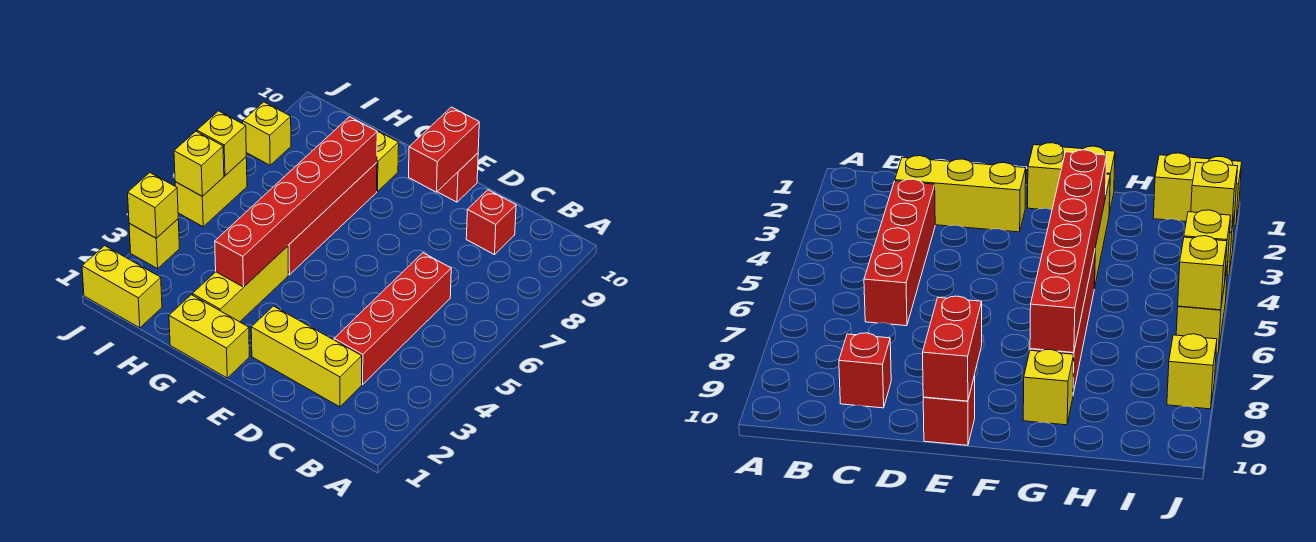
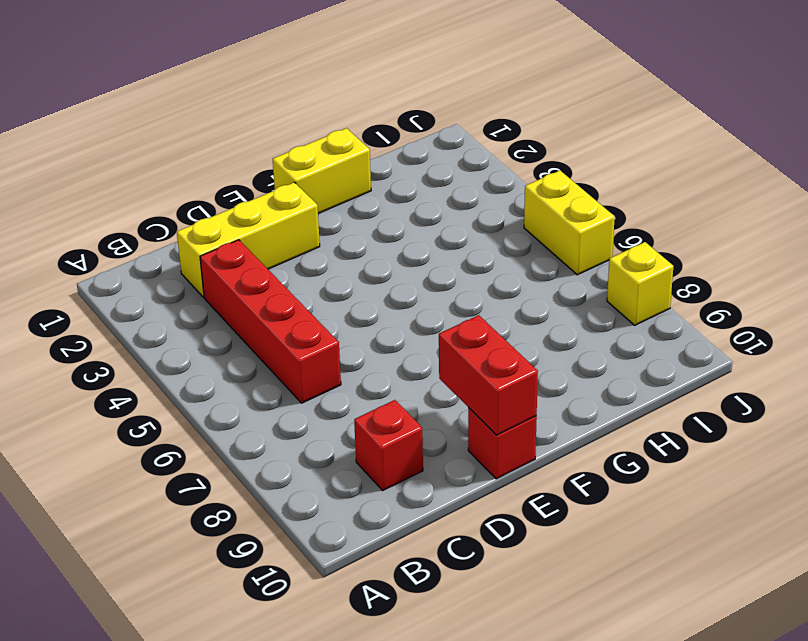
none -> yellow brick G2:G4 level 1
none -> red brick G5:G8 level 1
none -> yellow brick G9 level 1

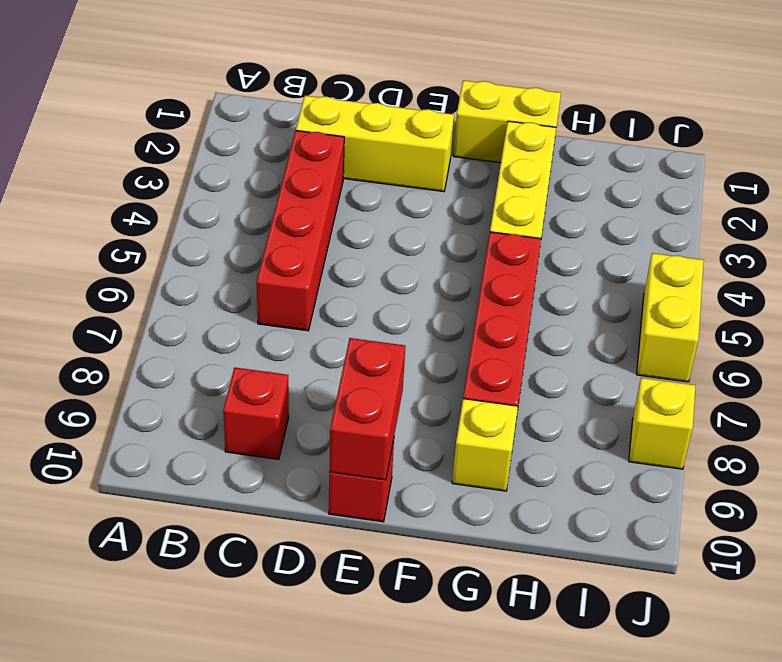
none -> yellow brick I1:J1 level 1
none -> yellow brick J3 level 1
none -> red brick G3:G8 level 2

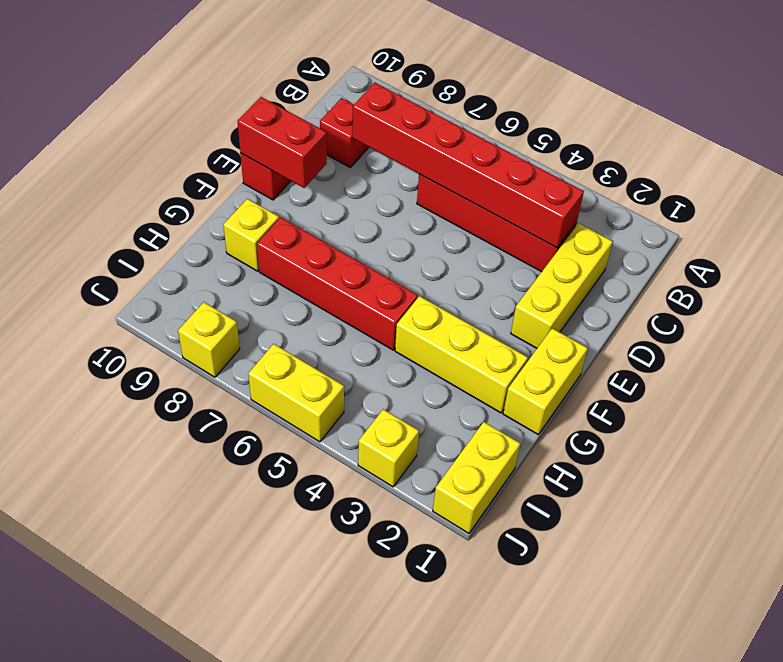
red brick C3:C8 level 2 -> red brick G3:G8 level 2
none -> yellow brick J3 level 2
none -> yellow brick J5 level 2
none -> yellow brick J6 level 2

